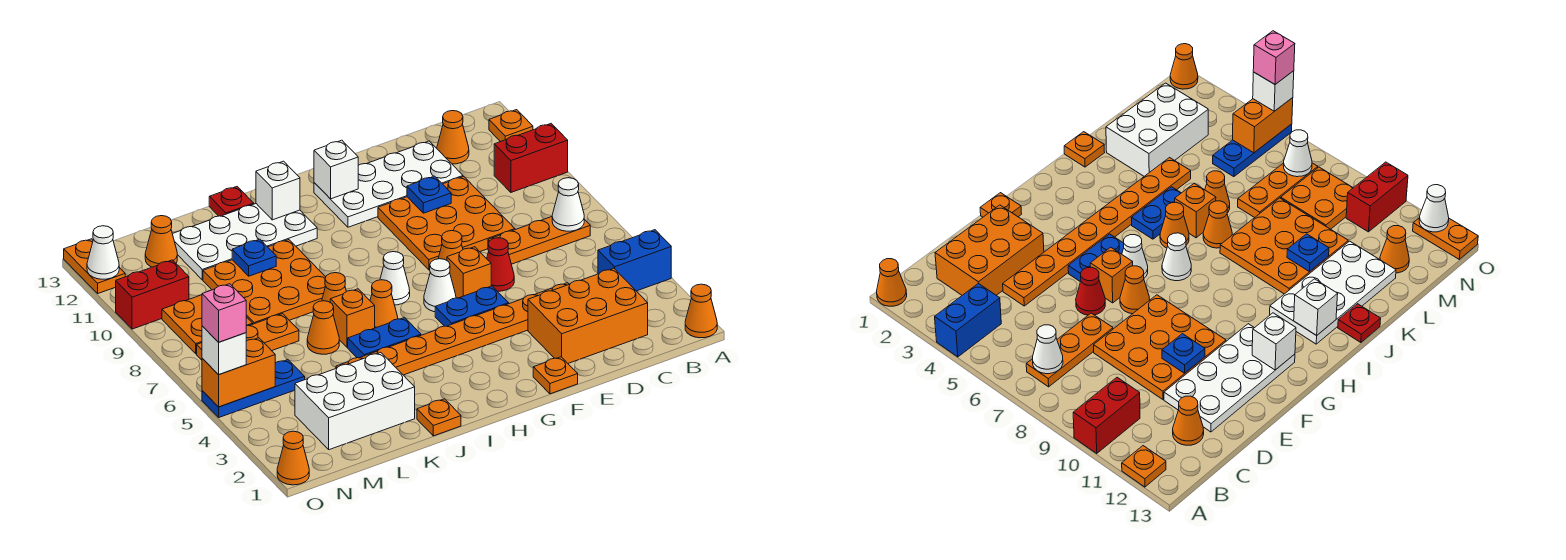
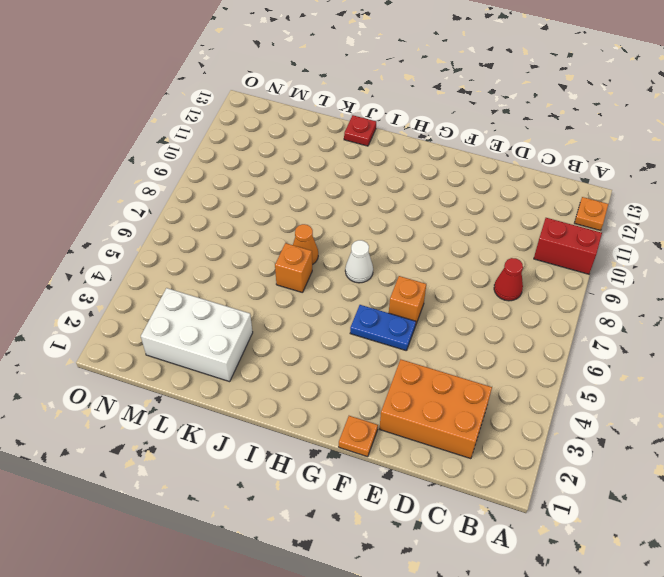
red cone C8 level 1 -> red cone E6 level 1
none -> orange cone A1 level 1
none -> blue brick A4:B4 level 1
none -> orange plate B7:D7 level 1
none -> orange cone C12 level 1

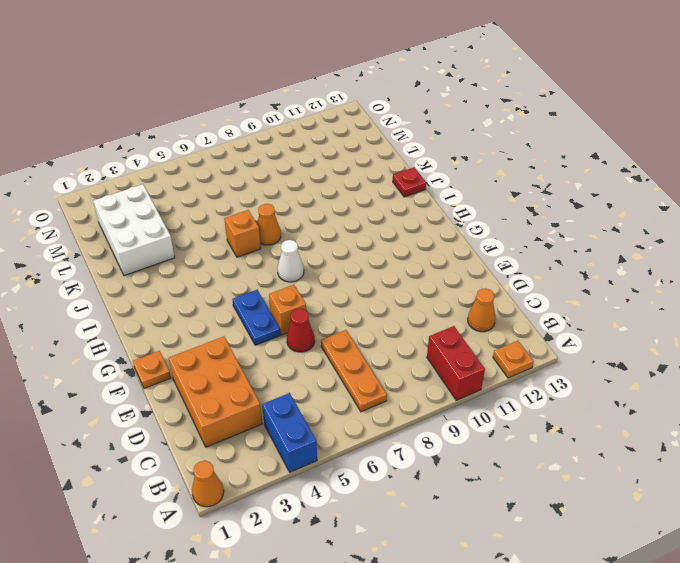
none -> orange plate D4:K4 level 1
none -> orange plate D8:F10 level 1
none -> white plate D11:G12 level 1
none -> orange cone F7 level 1

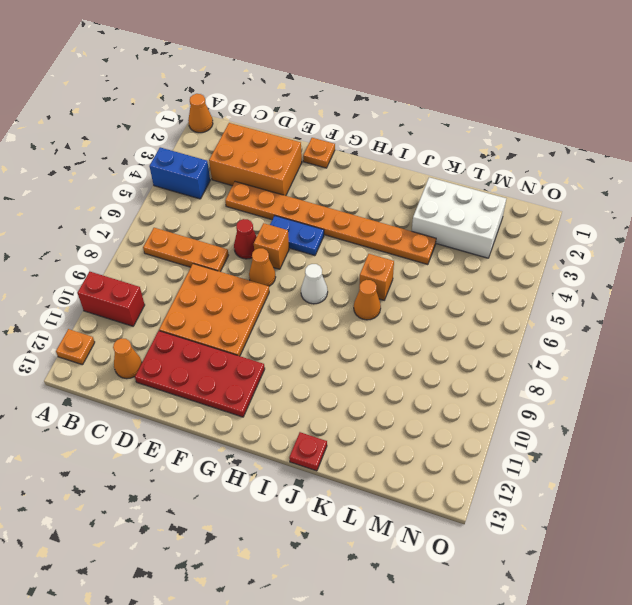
red plate D11:G12 level 1 -> white plate D11:G12 level 1
none -> white cone G6 level 1
none -> blue plate I5:J5 level 1
none -> orange cone I6 level 1
none -> white plate I11:L12 level 1

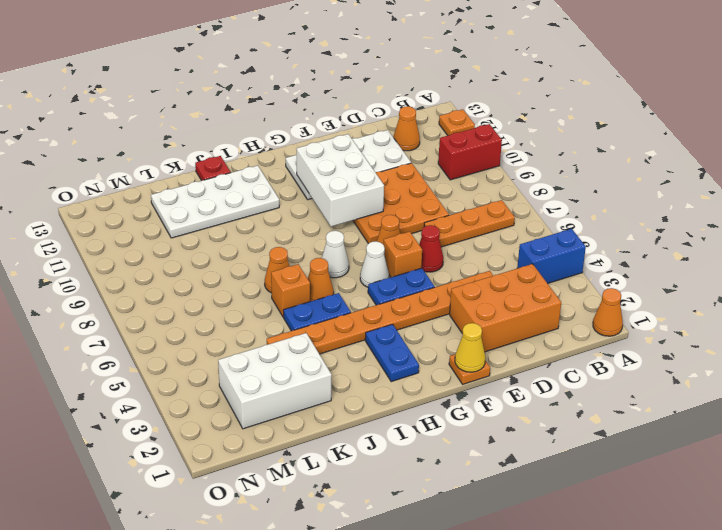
yellow cone F1 level 2 -> none
white brick F9:G11 level 2 -> none
blue plate H2:H3 level 1 -> none
none -> orange plate J1 level 1
none -> orange plate J8:L10 level 1
none -> orange cone K6 level 1
none -> orange plate L7:N7 level 1

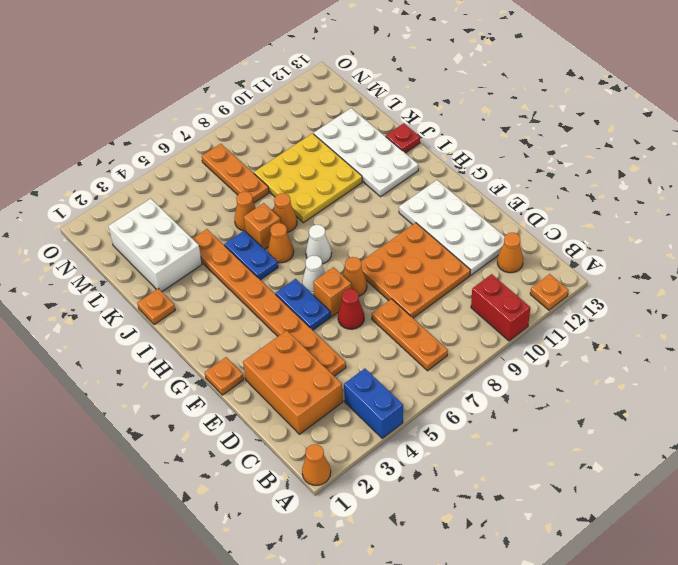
yellow plate J8:L10 level 1 -> orange plate J8:L10 level 1
none -> blue plate M5:O5 level 1
none -> orange plate M8:N9 level 1
none -> orange cone M12 level 1
none -> red brick N10:O10 level 1

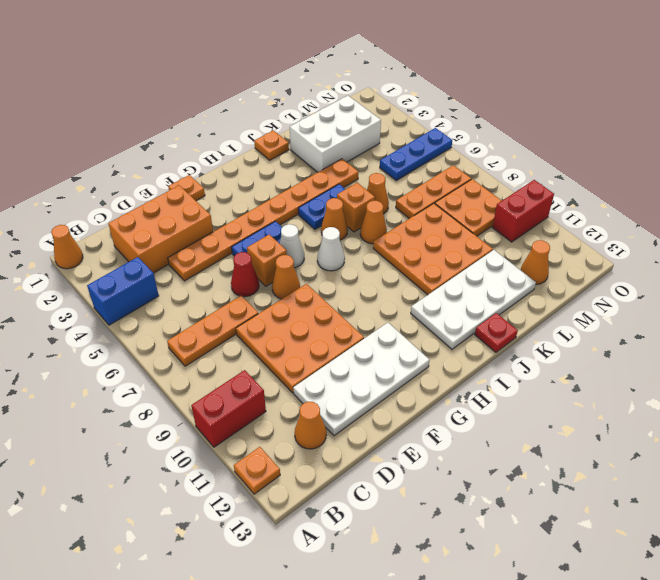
none -> orange cone O1 level 1
none -> orange plate O12:O13 level 1
none -> white cone B7 level 2
none -> blue plate E10 level 2

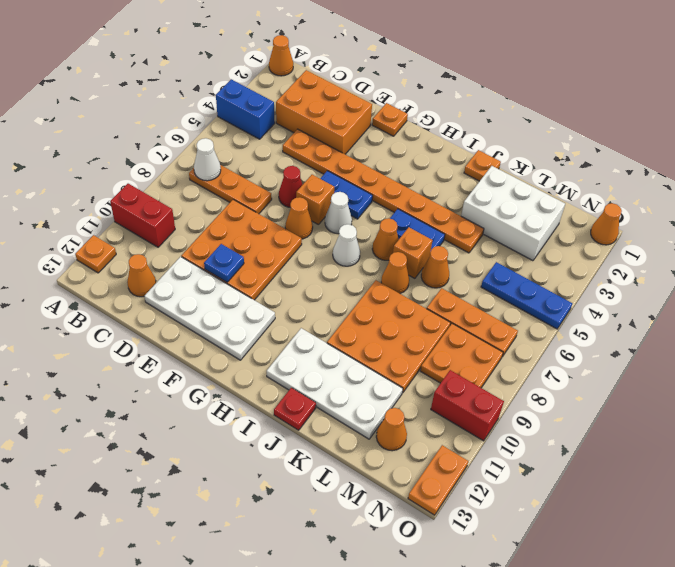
none -> white brick G12 level 2
none -> white brick I12 level 2
none -> blue plate K10 level 2
none -> orange brick N5:O5 level 2

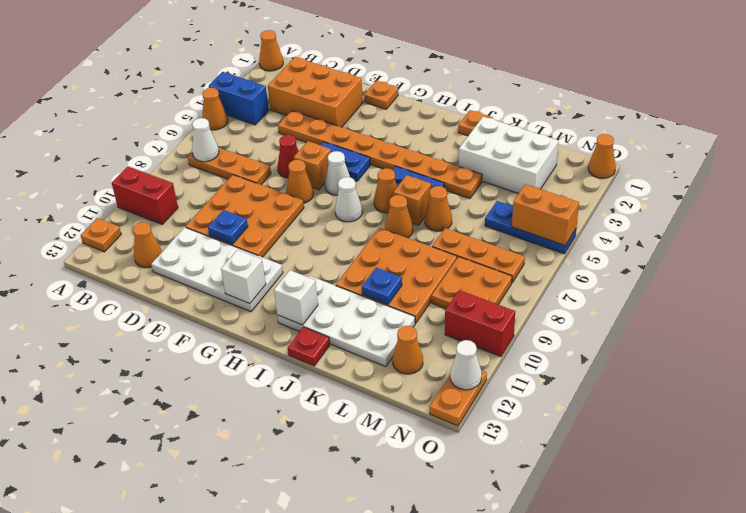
orange cone A5 level 1 -> none
none -> white cone N7 level 2
none -> white brick O5 level 3
none -> pink brick O5 level 4

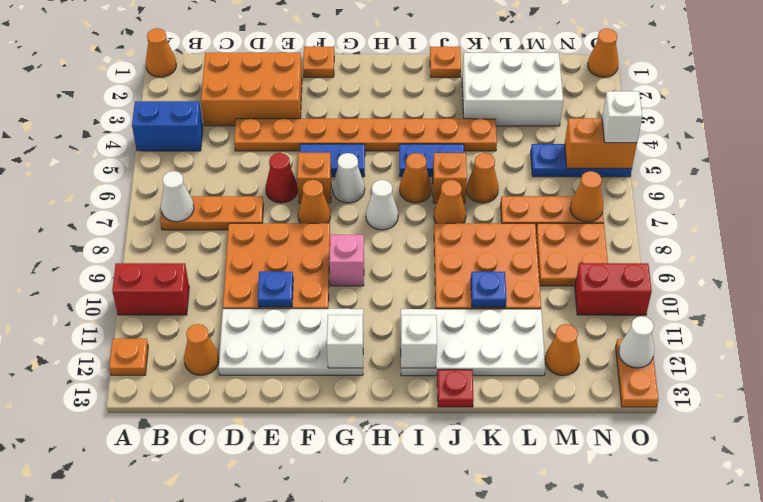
pink brick G9 level 1 -> pink brick O5 level 4
orange cone N7 level 2 -> white cone N7 level 2

